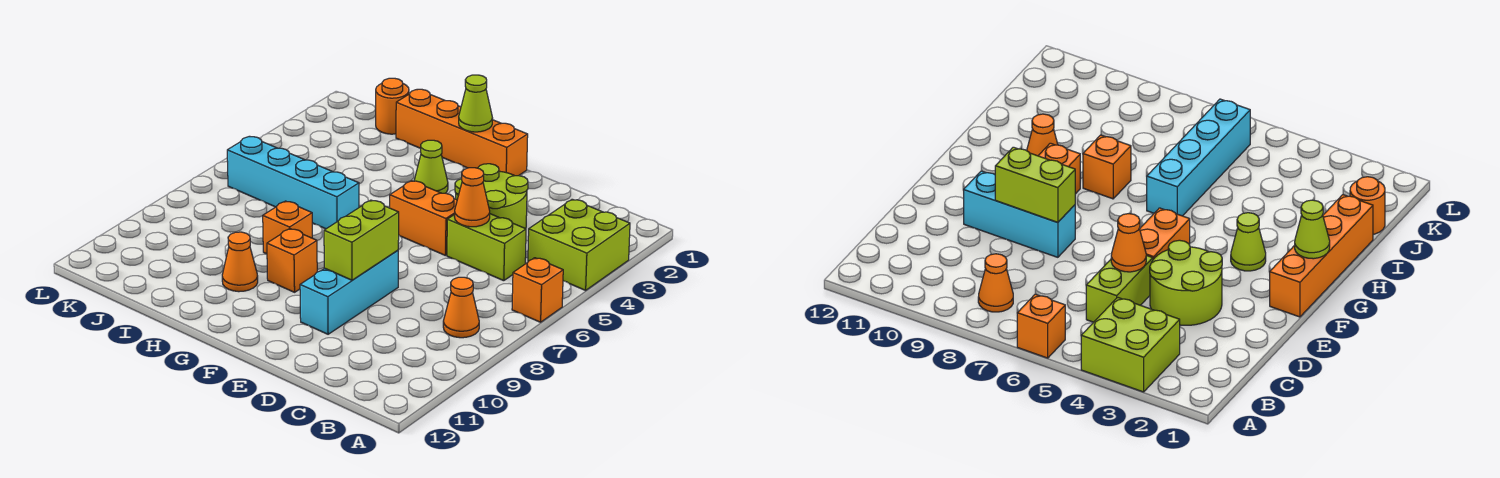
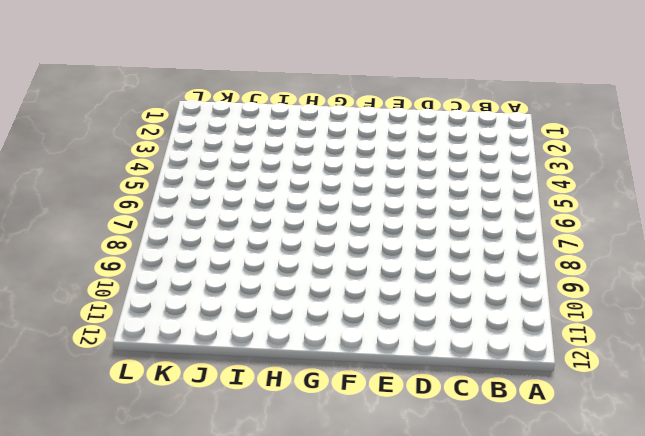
none -> lime brick A3:B4 level 1
none -> orange brick A6 level 1
none -> orange cone B8 level 1

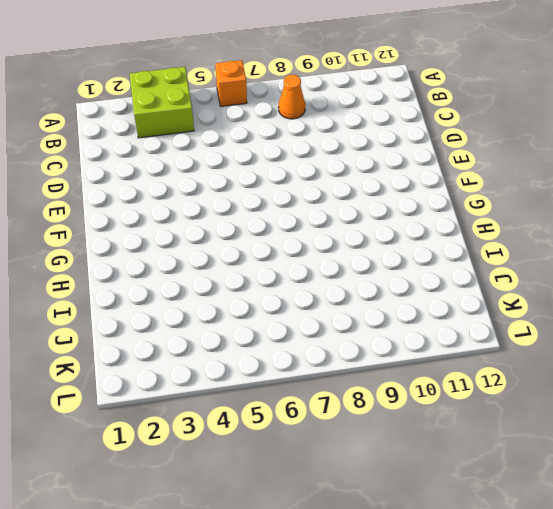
none -> lime brick C5:D5 level 1
none -> lime round brick D3:E4 level 1
none -> orange brick E5:F5 level 1

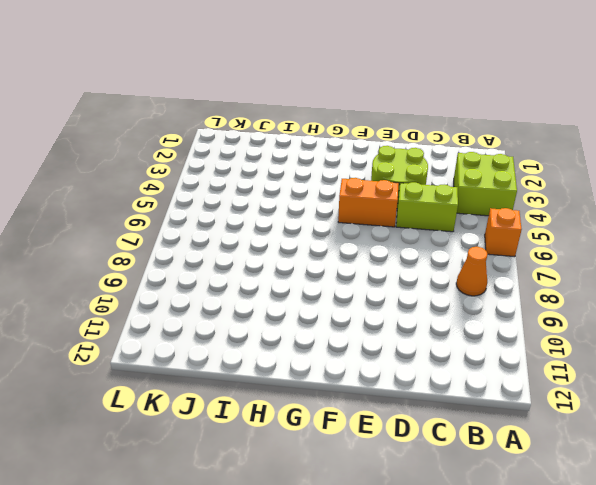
none -> cyan brick E8:E10 level 1
none -> orange brick F1:I1 level 1
none -> lime cone G3 level 1

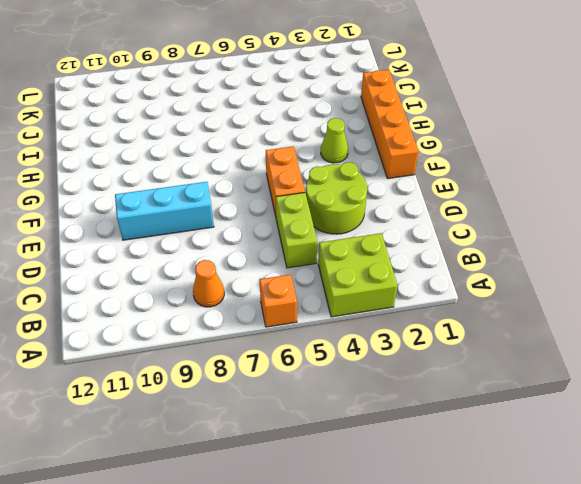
none -> orange brick G9 level 1
none -> cyan brick H6:K6 level 1
none -> orange brick H8 level 1

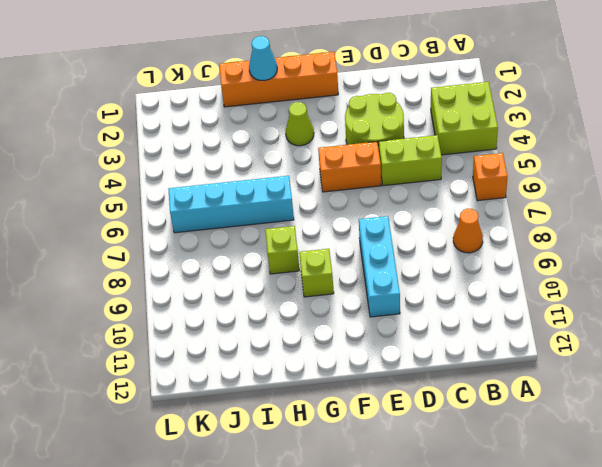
lime brick G9 level 1 -> orange brick G9 level 1
cyan cone H1 level 2 -> none
lime brick H8 level 1 -> orange brick H8 level 1
none -> orange cone H10 level 1
none -> orange round brick J1 level 1
none -> orange cone D5 level 2

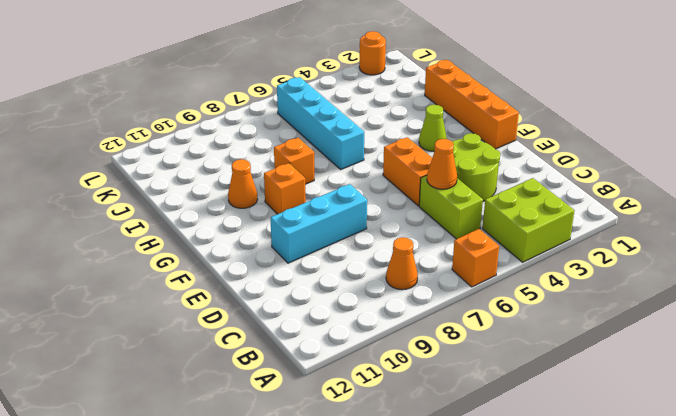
orange round brick L2 level 1 -> orange round brick J1 level 1
none -> lime brick E8:E9 level 2
none -> lime cone G1 level 2

